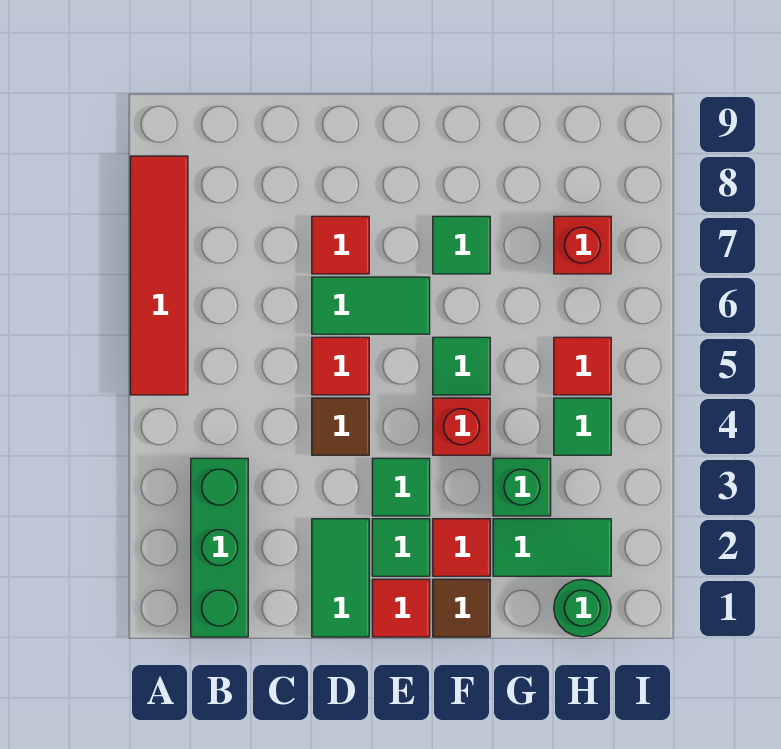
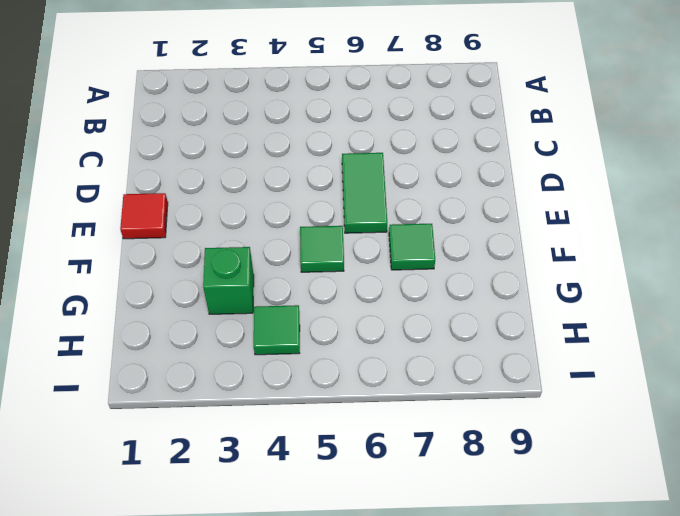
none -> red tile A5:A8 level 1
none -> green brick B1:B3 level 1
none -> green tile D1:D2 level 1

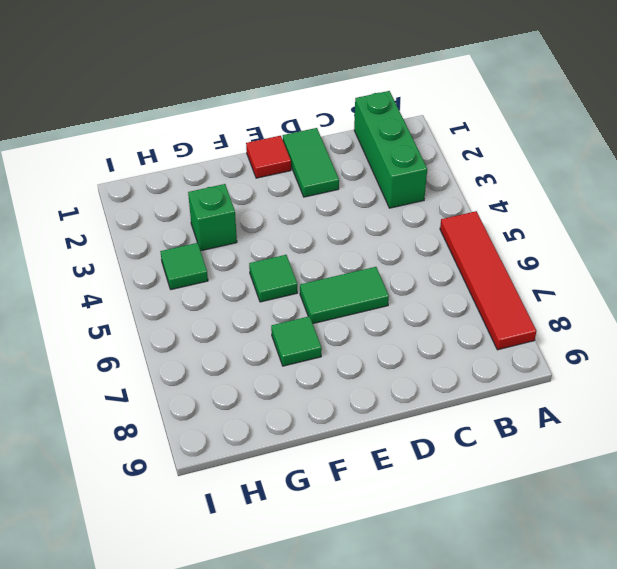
none -> brown tile D4 level 1
none -> red tile D5 level 1
none -> red tile D7 level 1

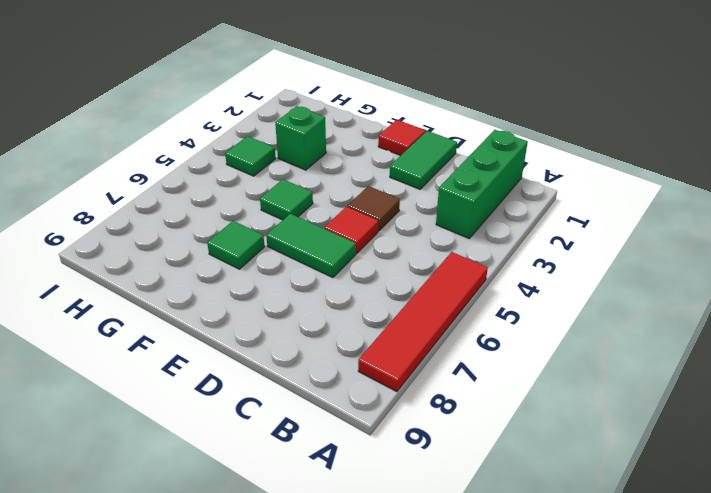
none -> red tile D7 level 1
none -> green tile E2 level 1
none -> green tile E3 level 1

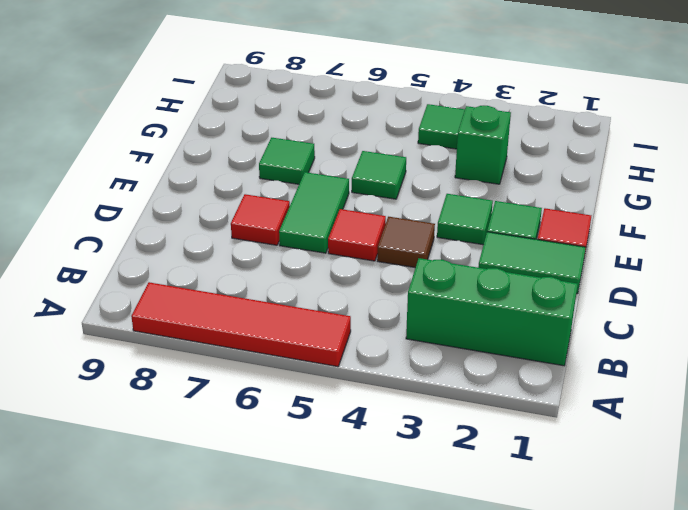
none -> brown tile F1 level 1
none -> red tile F2 level 1
none -> red brick F4 level 1

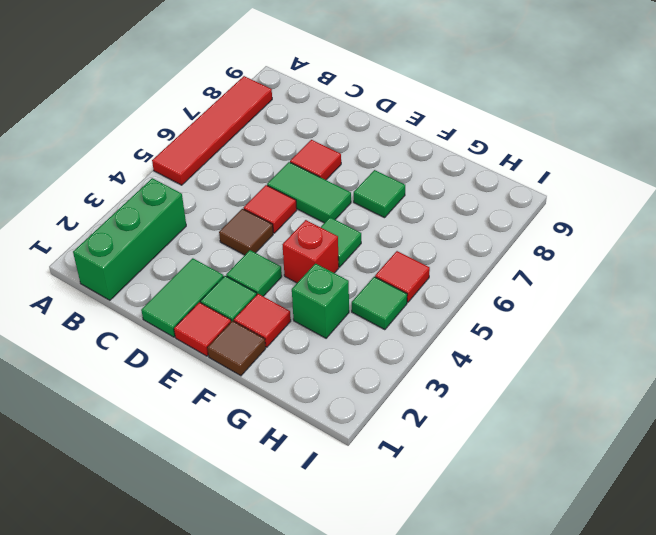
none -> green tile G2:H2 level 1
none -> green round brick H1 level 1
none -> red brick H7 level 1

